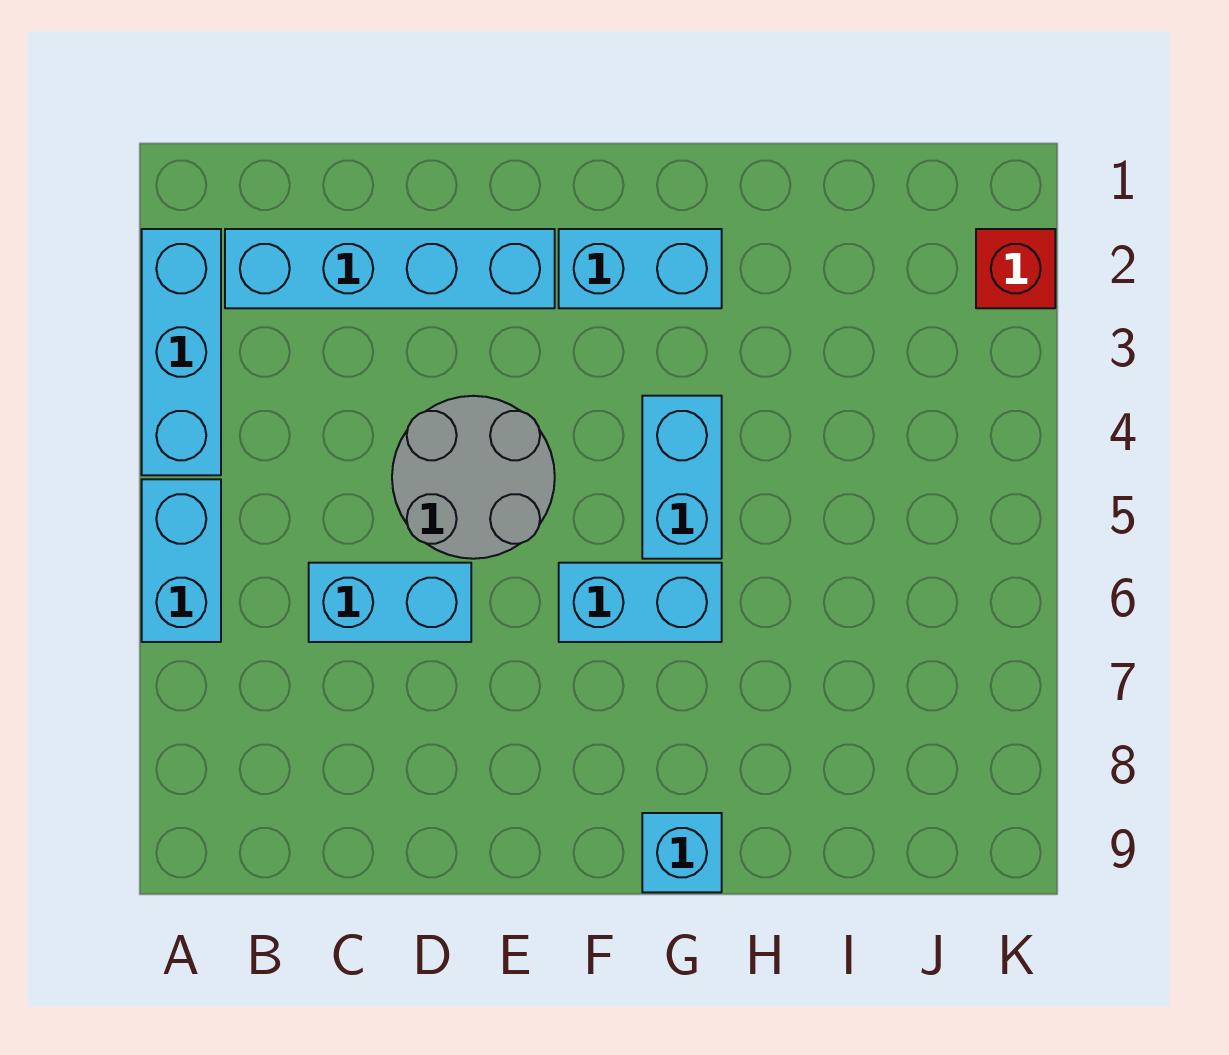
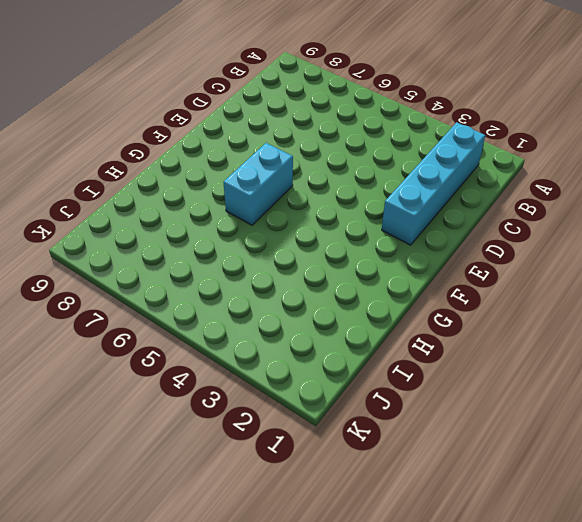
none -> cyan brick A2:A4 level 1
none -> cyan brick A5:A6 level 1

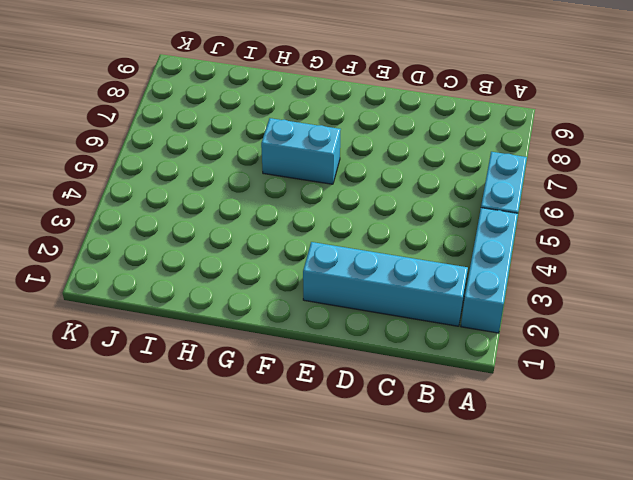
none -> cyan brick C6:D6 level 1
none -> grey round brick D4:E5 level 1

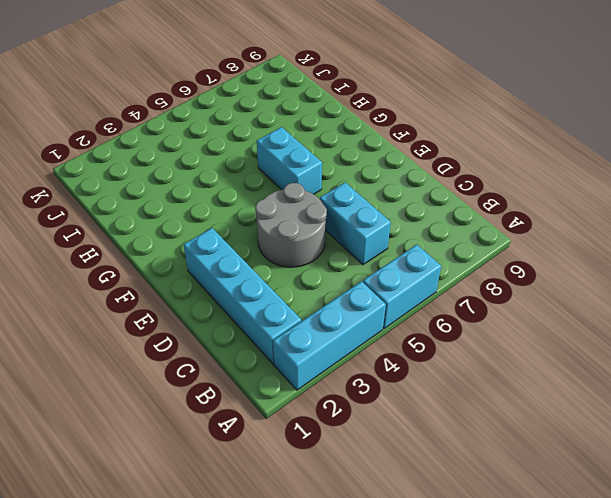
none -> cyan brick F2:G2 level 1
none -> cyan brick G4:G5 level 1

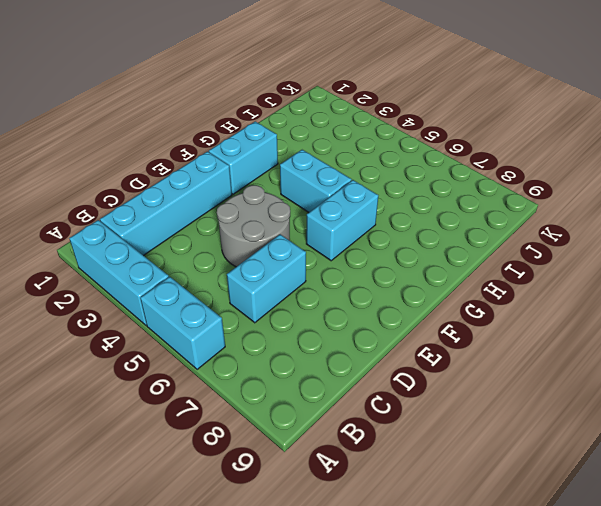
none -> cyan brick G9 level 1
none -> red brick K2 level 1

